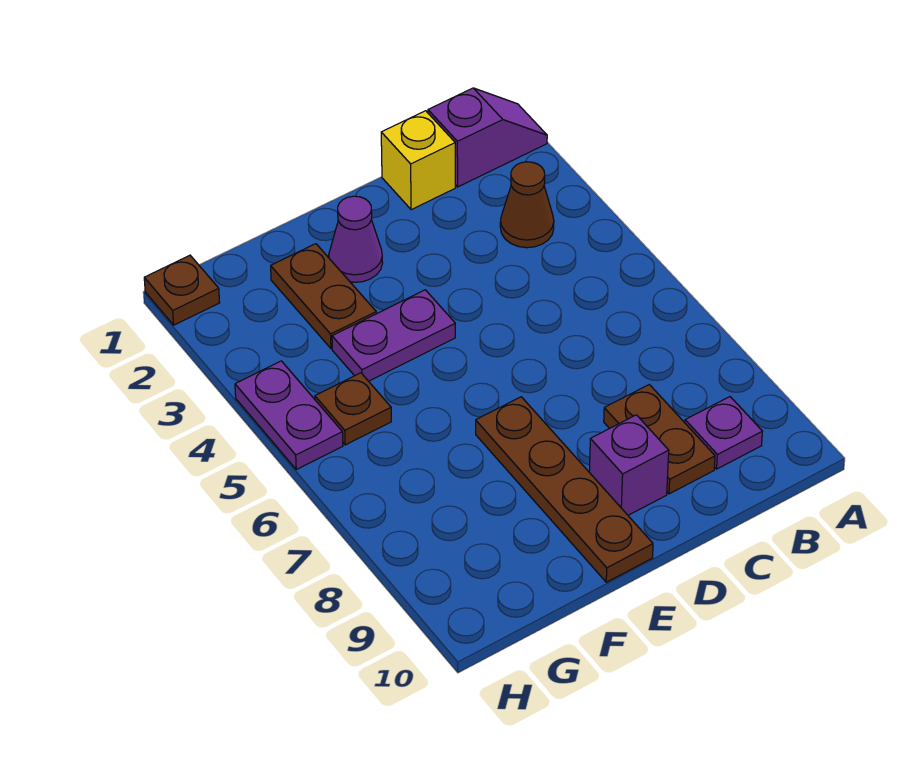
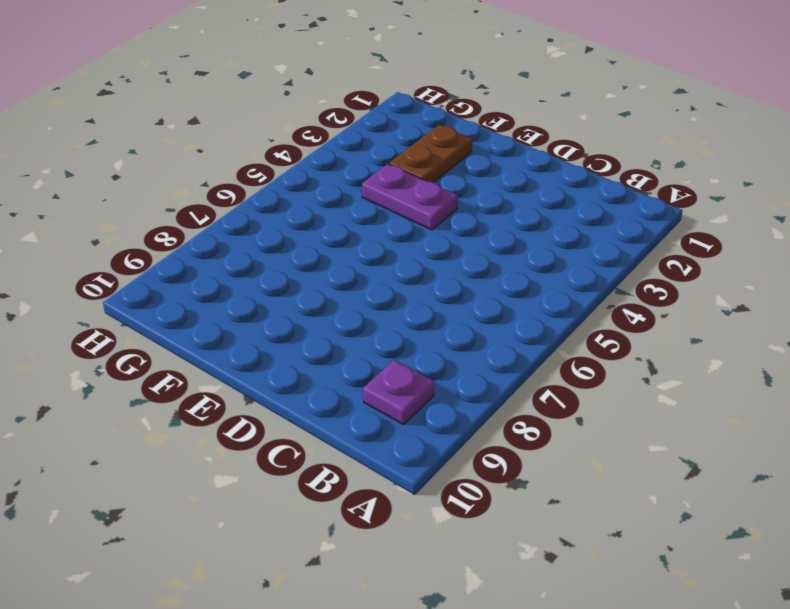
none -> purple slope A1:B1 level 1 top B
none -> brown cone B3 level 1
none -> yellow brick C1 level 1

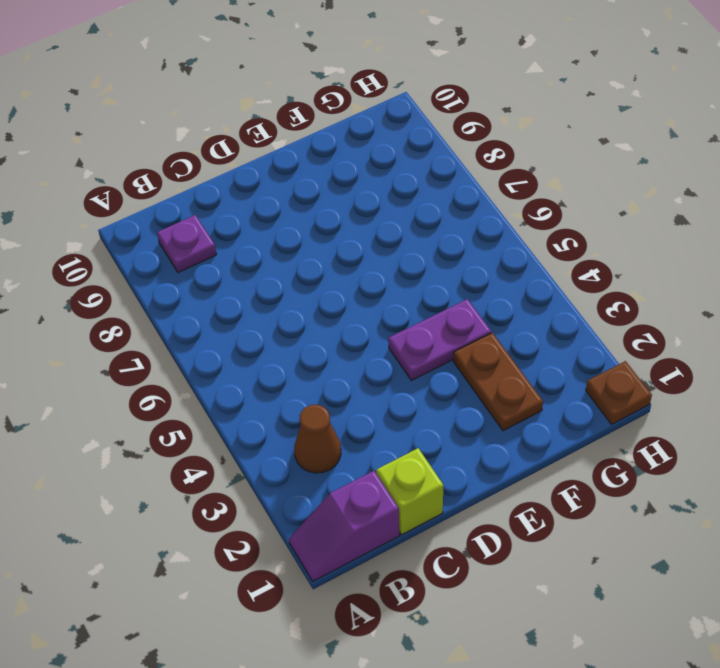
lime brick C1 level 1 -> yellow brick C1 level 1
none -> brown plate C8:C9 level 1
none -> purple brick D9 level 1
none -> purple cone E2 level 1

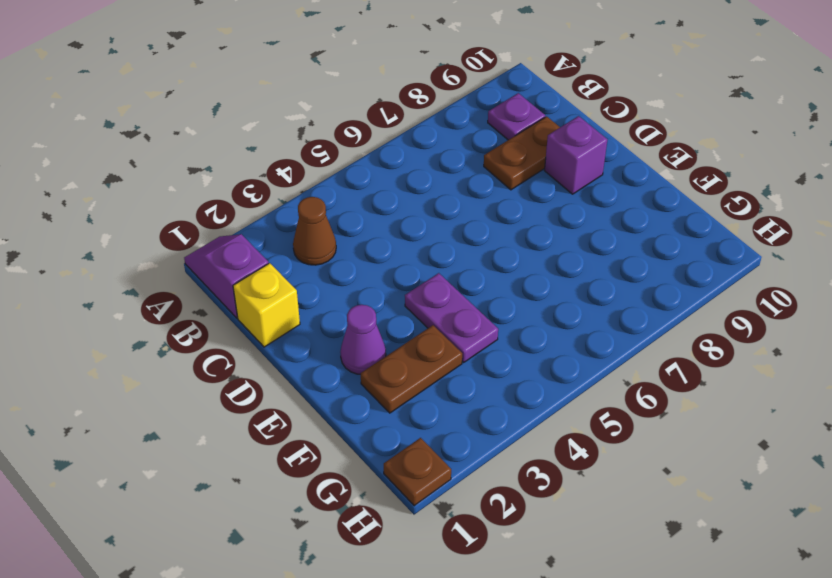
none -> brown plate E7:E10 level 1
none -> brown plate G5 level 1
none -> purple plate H4:H5 level 1

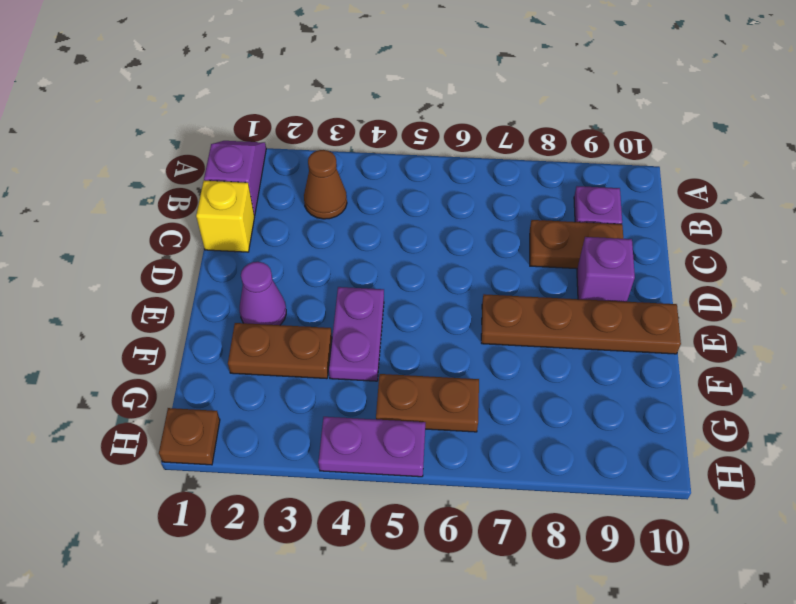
brown plate G5:G6 level 1 -> brown plate G5 level 1

